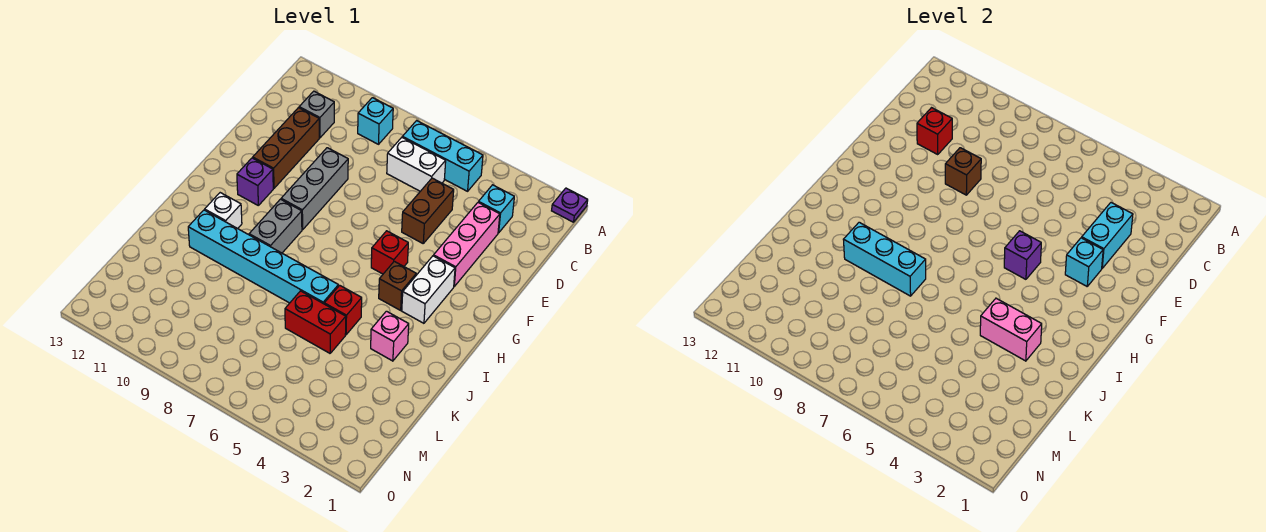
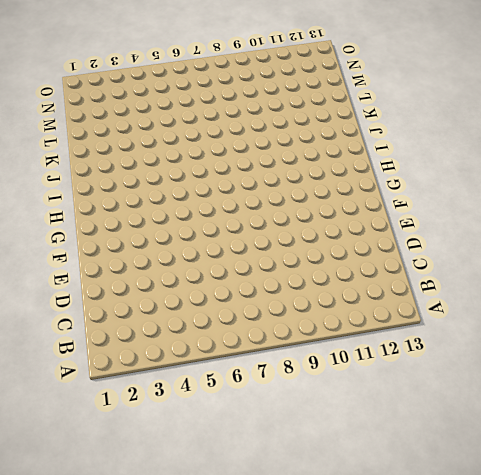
none -> purple plate A1 level 1
none -> cyan brick B5:B7 level 1
none -> cyan brick B9 level 1

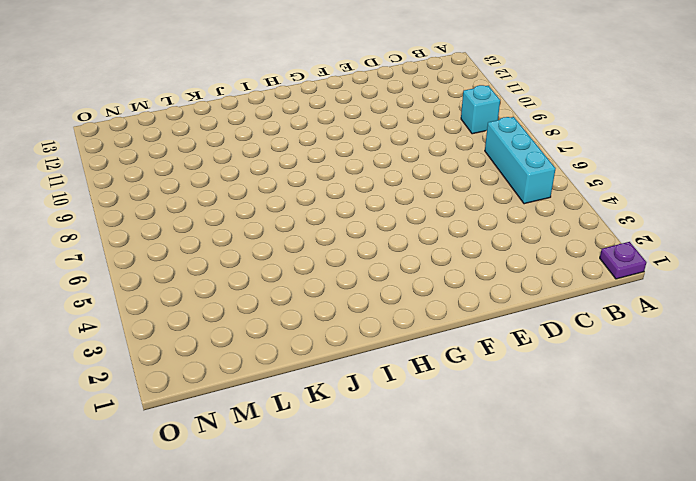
none -> cyan brick C3 level 1
none -> white brick C6:C7 level 1
none -> grey brick C11 level 1

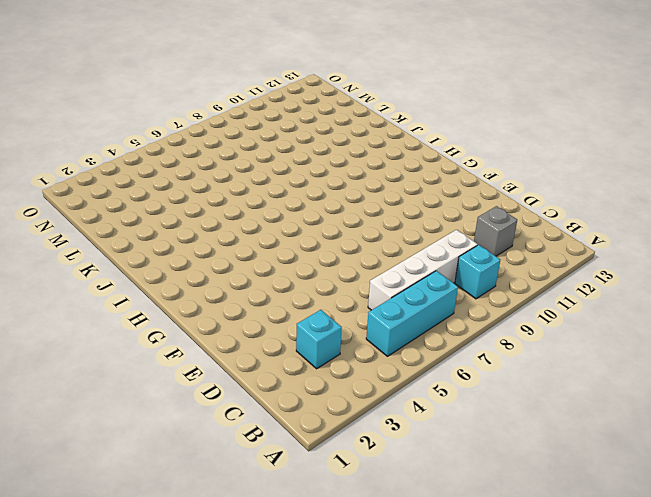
white brick C6:C9 level 1 -> white brick C6:C7 level 1
none -> purple plate A1 level 1
none -> pink brick D3:F3 level 1
none -> brown brick D5:E5 level 1

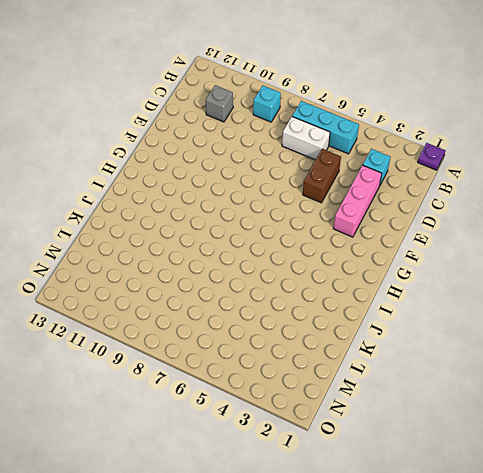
none -> brown brick D11:F11 level 1
none -> grey brick E9:G9 level 1
none -> white brick G3:H3 level 1

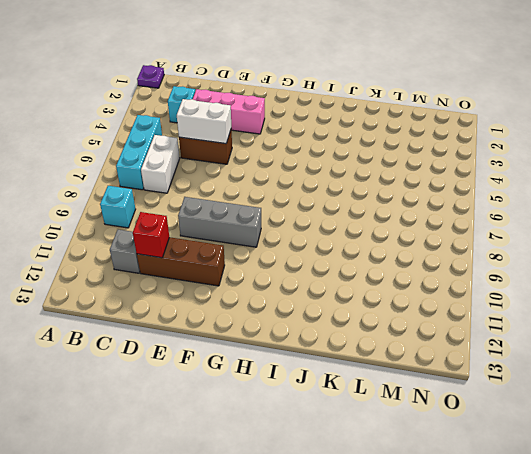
white brick D5:E5 level 2 -> white brick G3:H3 level 1
none -> red brick G5 level 1
none -> purple brick G11 level 1
none -> brown brick H4 level 1

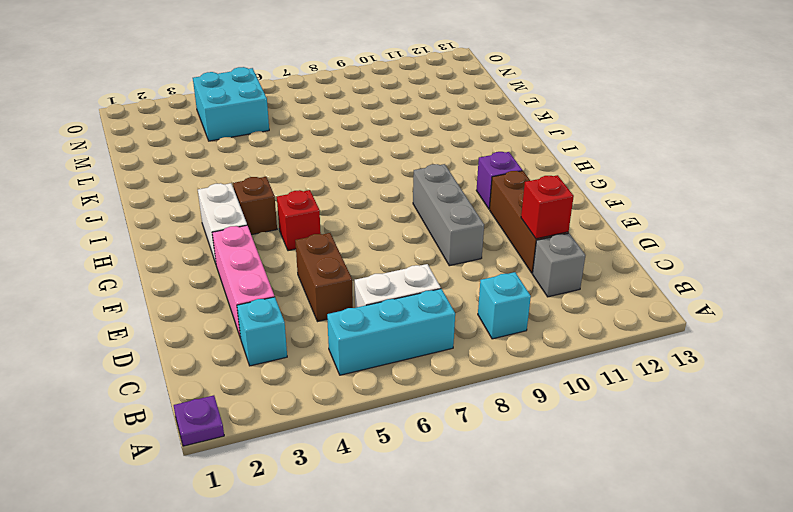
cyan brick M4:N5 level 1 -> none
none -> grey brick H9:I9 level 1
none -> white brick I11 level 1
none -> pink brick J3 level 1

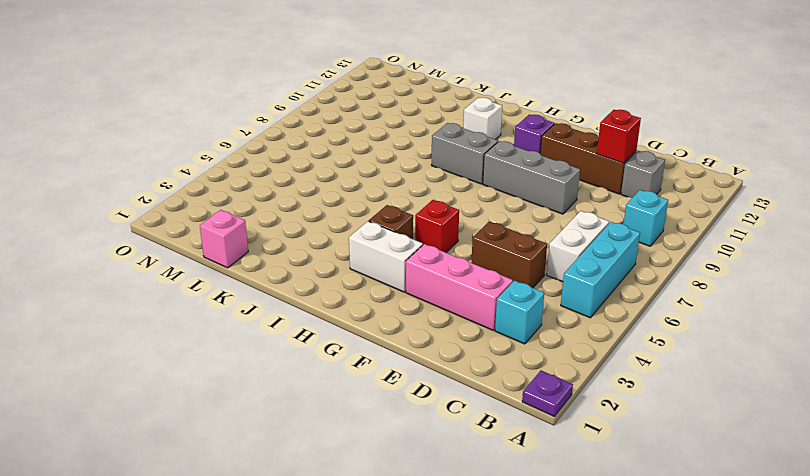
pink brick L1 level 1 -> pink brick J3 level 1
none -> red brick J5 level 1
none -> cyan brick J6:J11 level 1
none -> red brick K5:K6 level 1

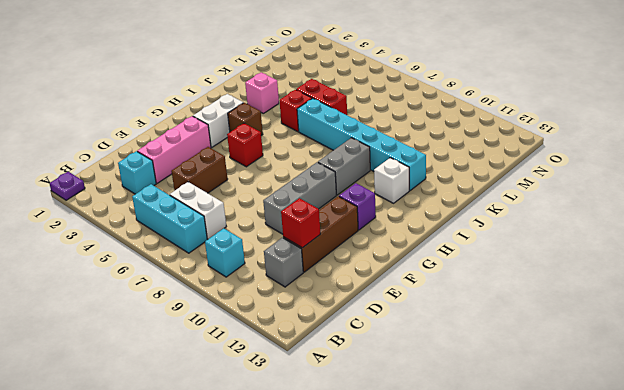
none -> cyan brick D3:E3 level 2
none -> brown brick E9 level 2
none -> cyan brick F3 level 2

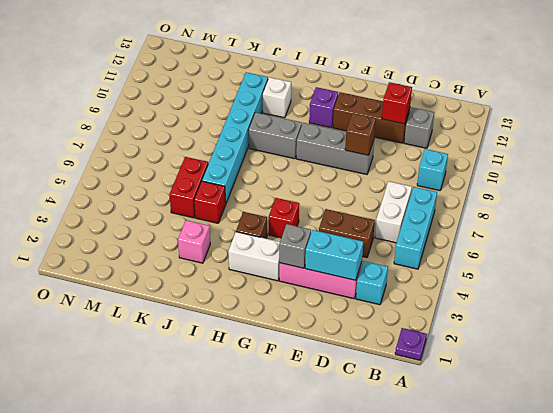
grey brick F3 level 2 -> cyan brick F3 level 2
none -> purple brick G5 level 2
none -> pink brick J3:J4 level 2
none -> cyan brick J8:J10 level 2

